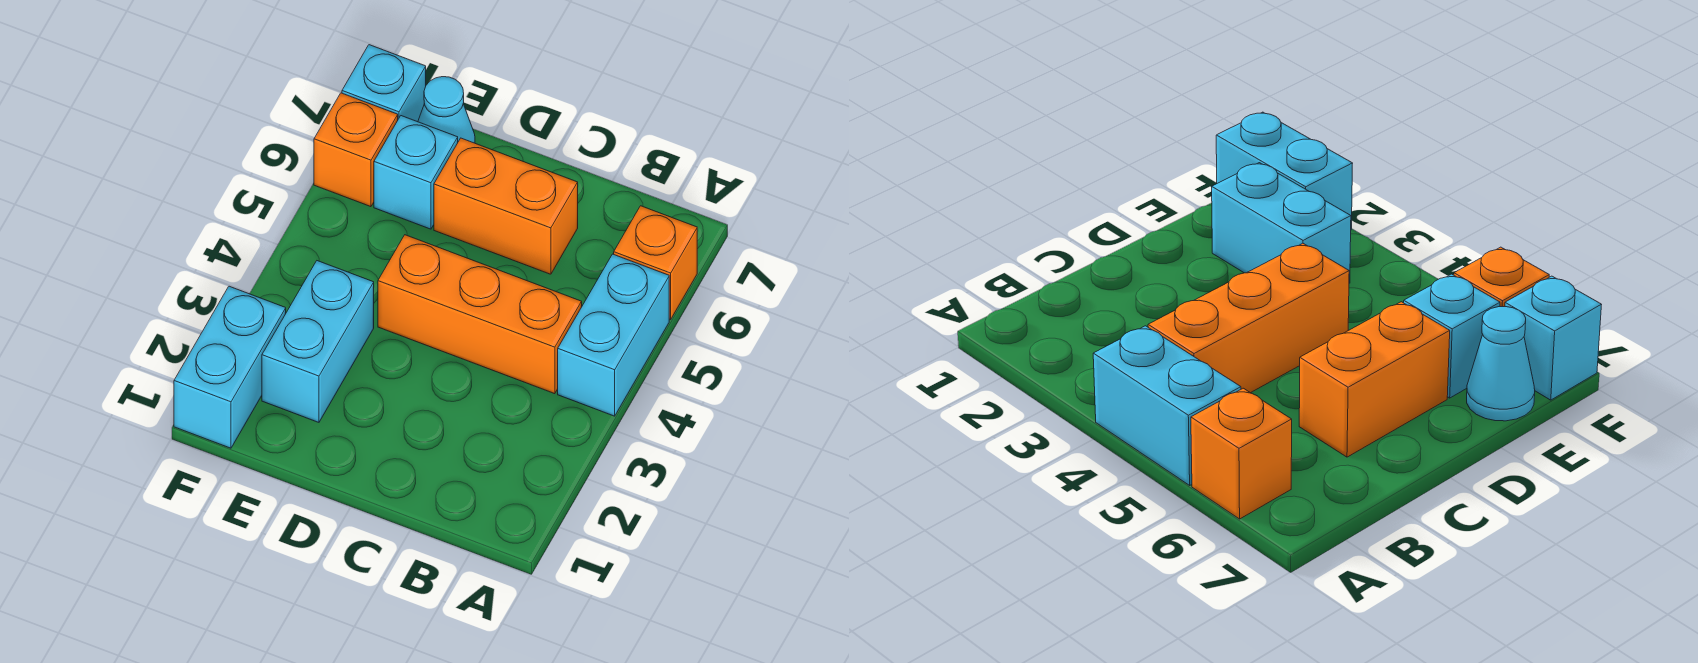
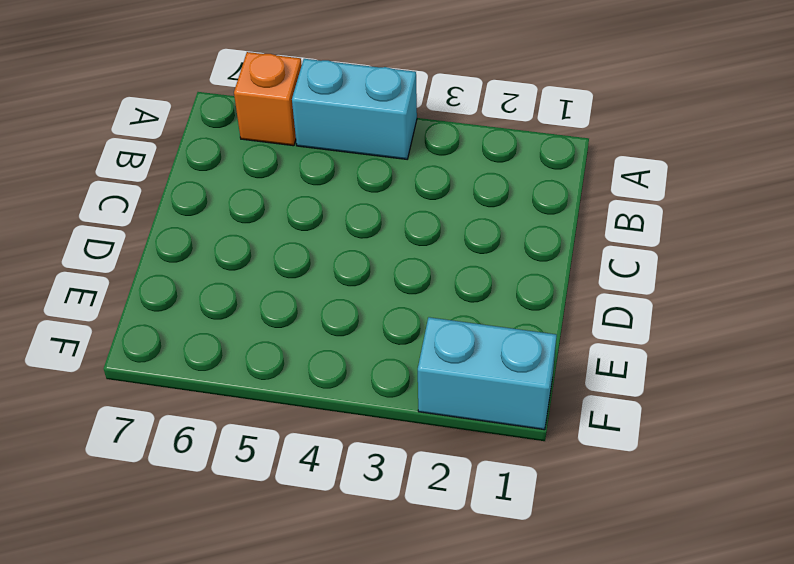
none -> orange brick B4:D4 level 1
none -> orange brick C6:D6 level 1

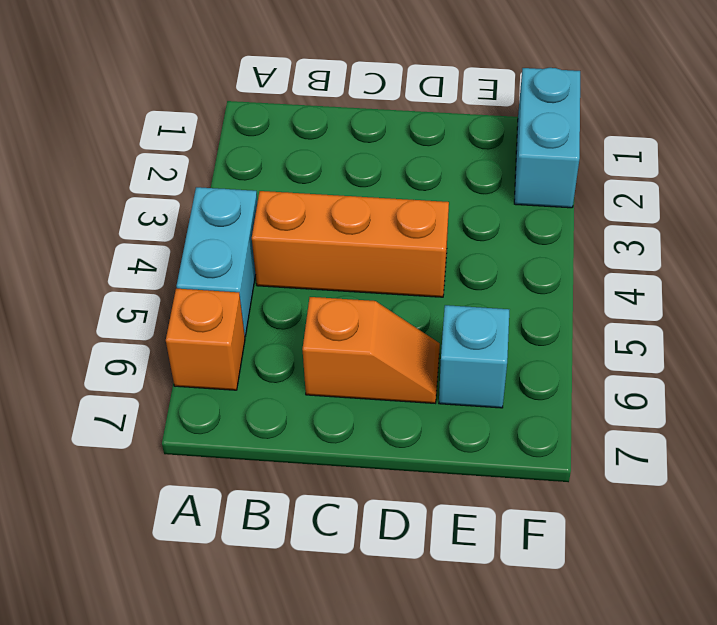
orange slope C6:D6 level 1 top C -> orange brick C6:D6 level 1
none -> cyan brick E2:E3 level 1
none -> cyan cone E7 level 1

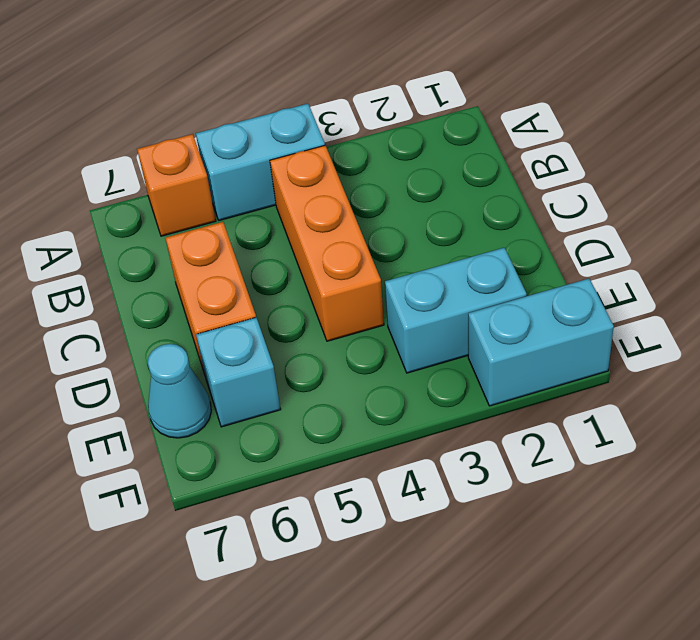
none -> orange brick F6 level 1
none -> cyan brick F7 level 1

